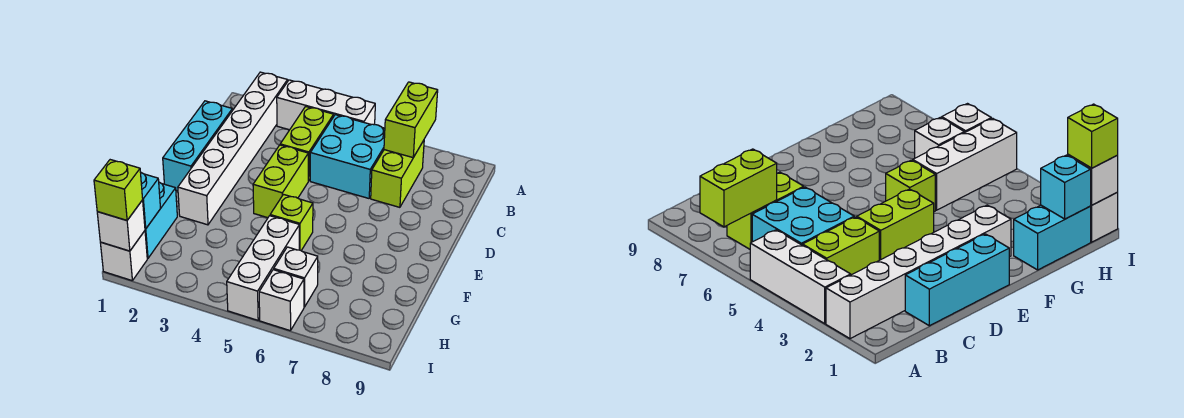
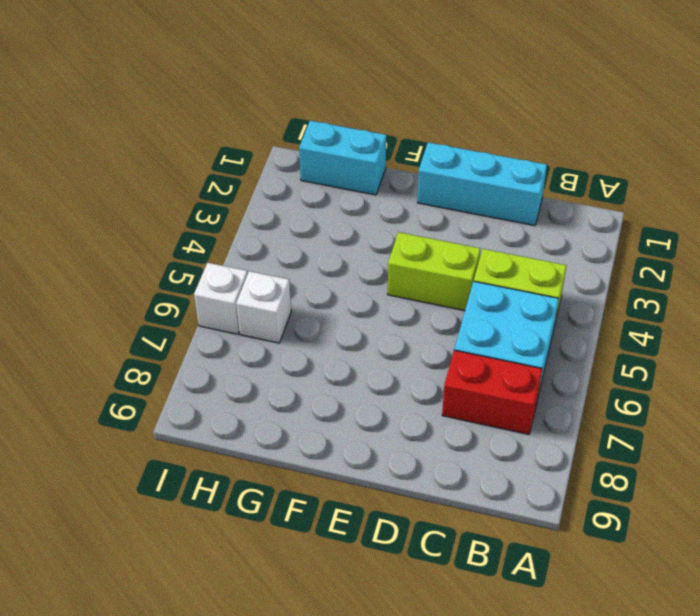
red brick B7:C7 level 1 -> lime brick B7:C7 level 1
none -> white brick A2:F2 level 1
none -> white brick A3:A5 level 1
none -> lime brick F5 level 1

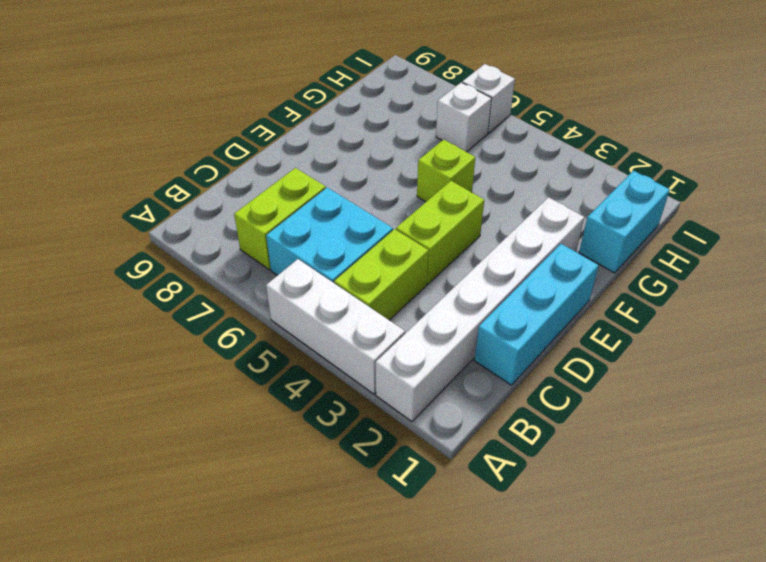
none -> white brick G5:I5 level 1
none -> white brick I1 level 1
none -> lime brick A7:B7 level 2

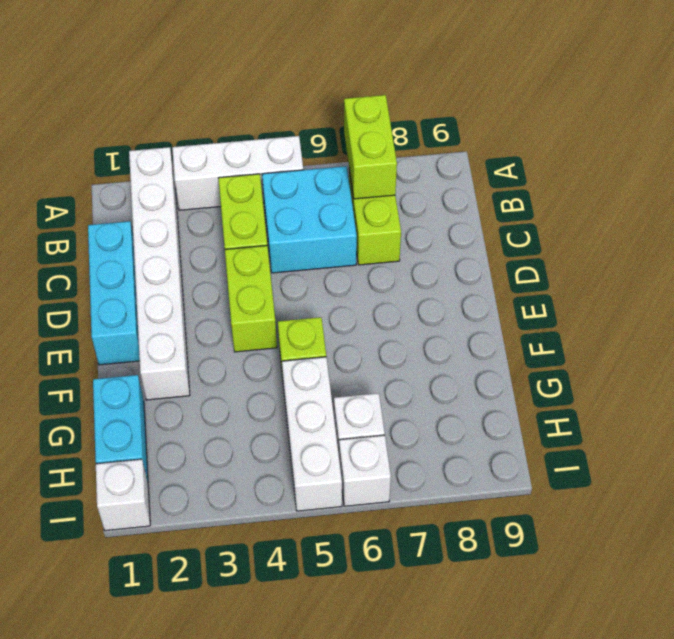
none -> cyan brick H1 level 2
none -> white brick I1 level 2
none -> lime brick I1 level 3

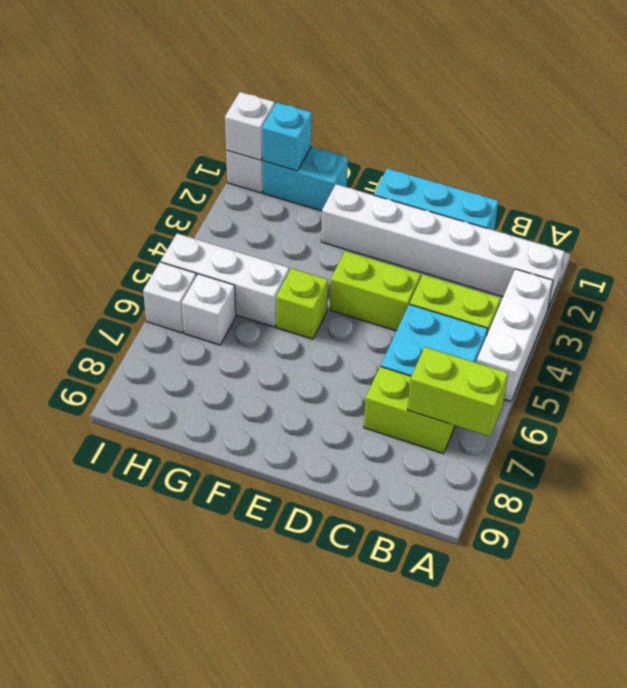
none -> lime brick I1 level 3

